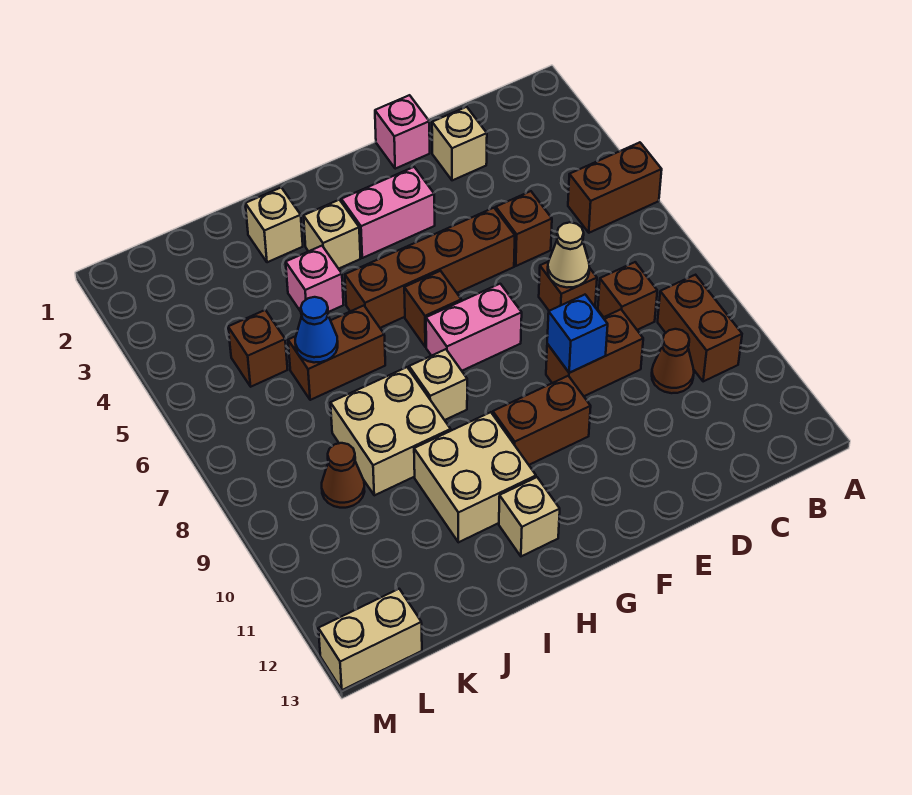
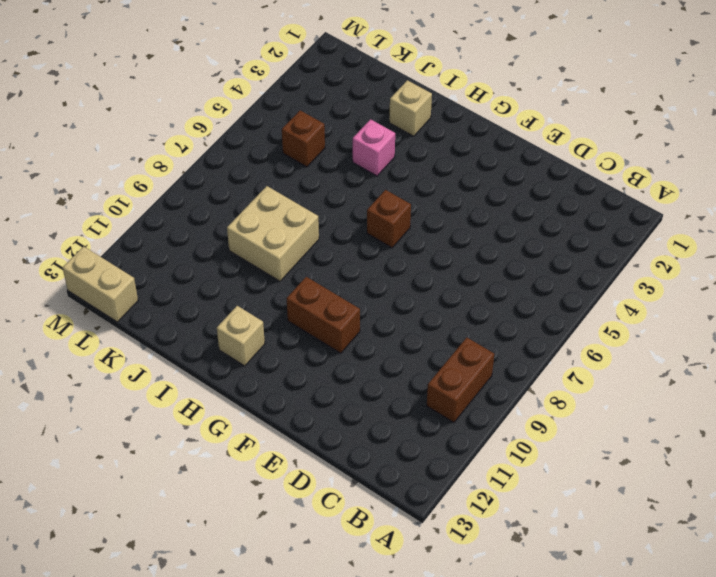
none -> brown brick A5:B5 level 1
none -> brown brick C8 level 1
none -> brown cone C10 level 1

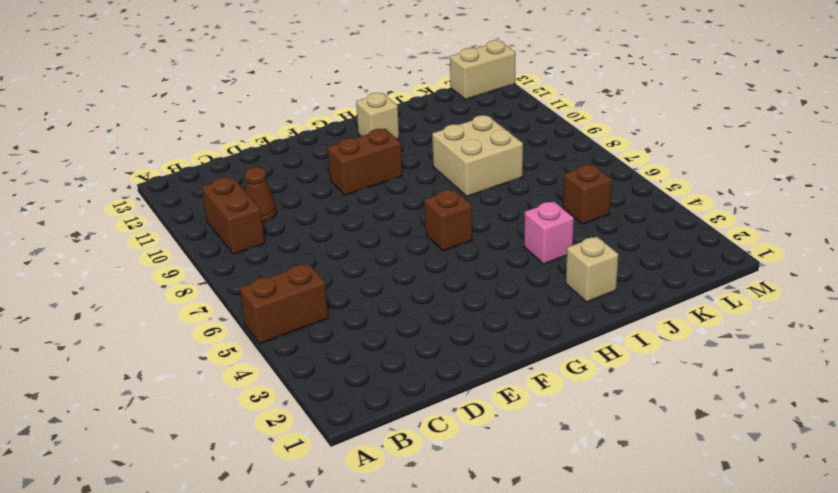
none -> brown brick C8 level 1
none -> tan brick D2 level 1
none -> brown brick D5 level 1

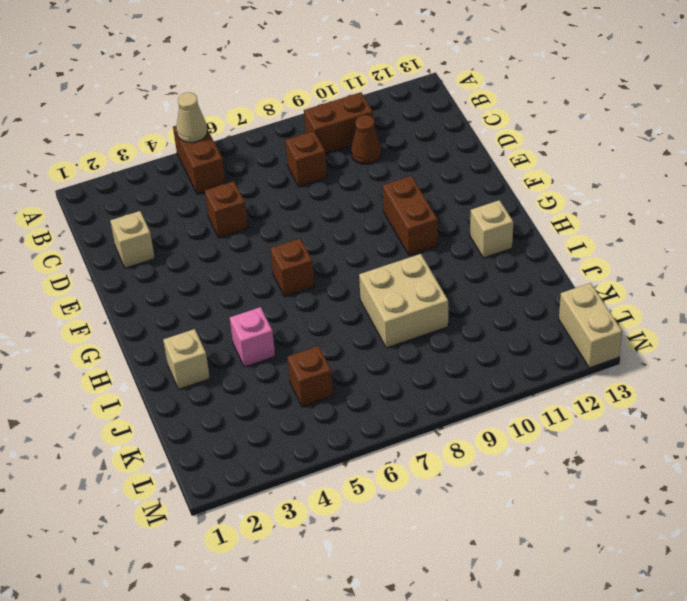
tan cone A5 level 2 -> tan cone D7 level 2
none -> brown brick D7 level 1
none -> brown brick D9:E9 level 1
none -> pink brick E1 level 1

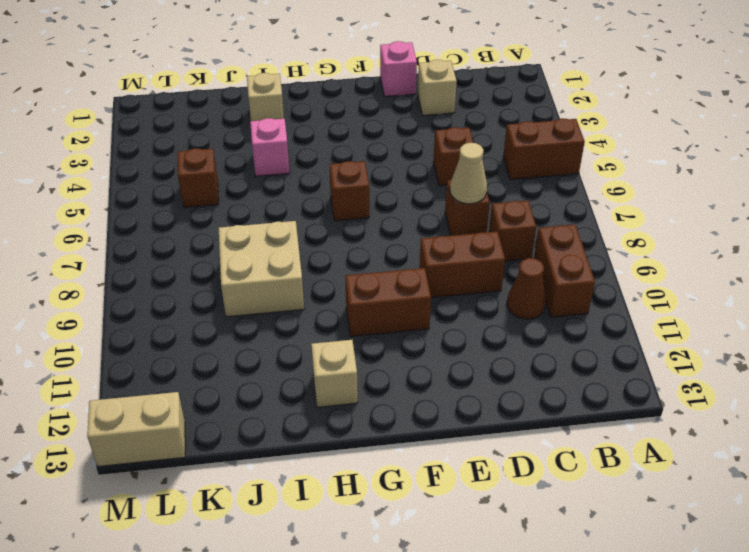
none -> brown brick E5:H5 level 1
none -> pink brick F3:G3 level 1
none -> pink brick F7:G7 level 1

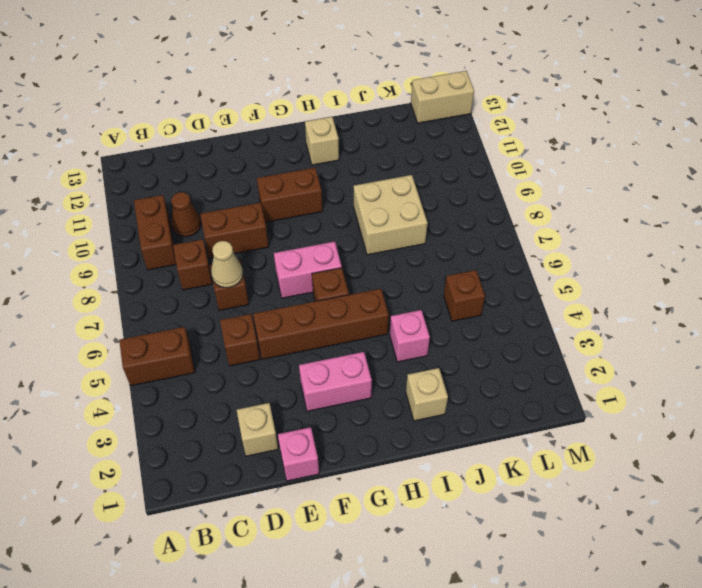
none -> tan brick H3 level 1
none -> tan brick H8 level 1
none -> tan brick H10:I11 level 1

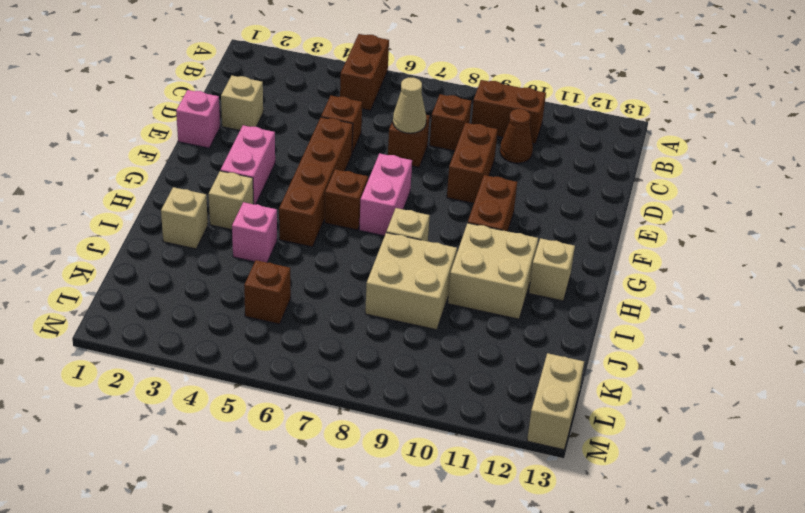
none -> brown brick I6:J6 level 1
none -> brown cone K9 level 1
none -> blue brick E9 level 2

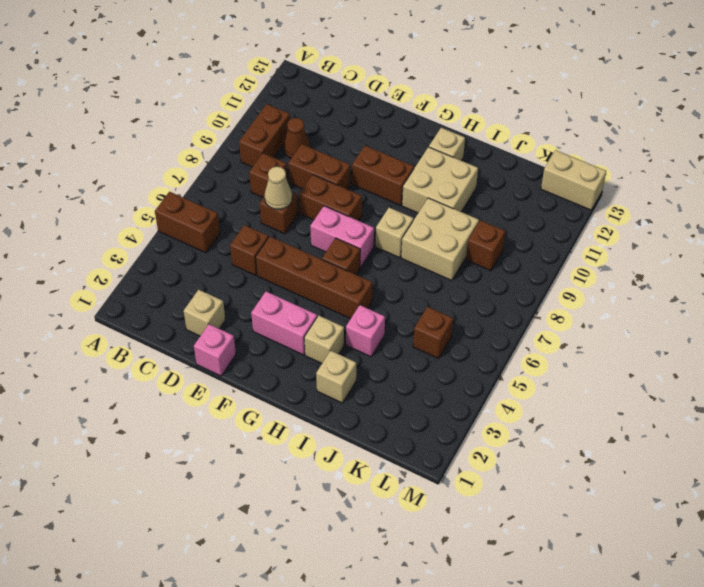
brown brick E8:F8 level 1 -> brown brick I6:J6 level 1
brown brick K9 level 1 -> brown cone K9 level 1
none -> blue brick E9 level 2
none -> blue cone J6 level 2

